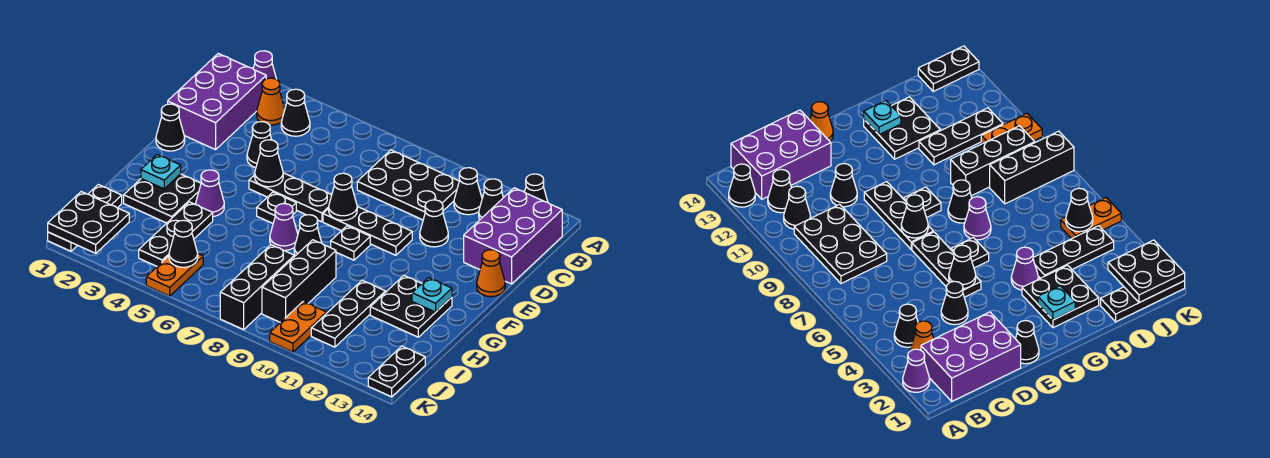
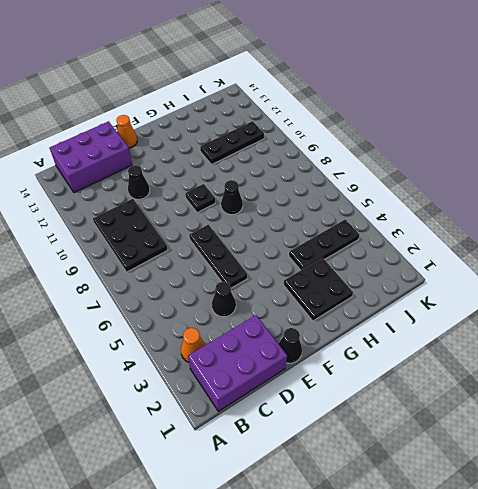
none -> purple cone A2 level 1
none -> black cone A13 level 1
none -> black cone B4 level 1
none -> black cone B11 level 1

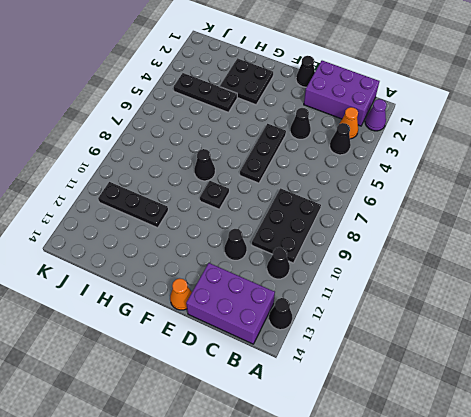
none -> black cone B12 level 1
none -> black plate E8:E10 level 1
none -> black plate F6 level 1
none -> purple cone G4 level 1

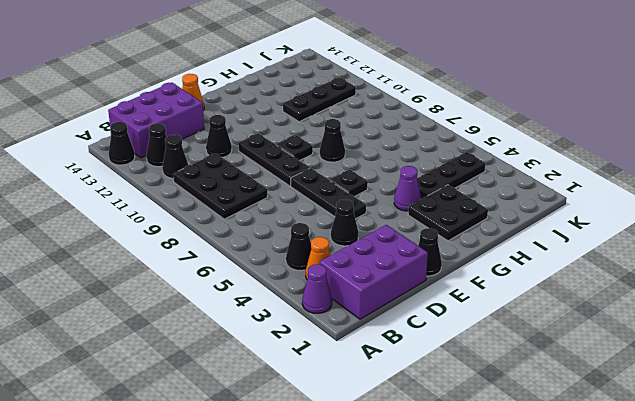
none -> purple cone G7 level 1
none -> black plate G12:H13 level 1
none -> black brick H9:J9 level 1
none -> black plate I1:K1 level 1

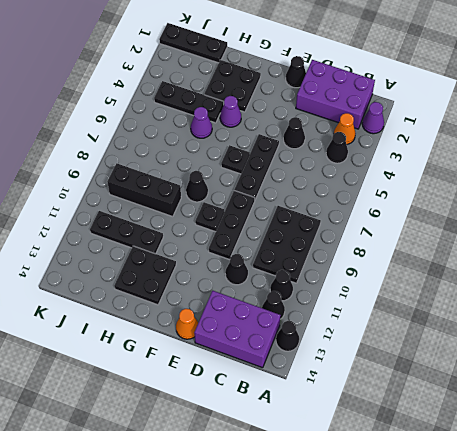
purple cone H5 level 1 -> purple cone G7 level 1
none -> black brick I8:K8 level 1
none -> orange plate J5:K5 level 1
none -> orange plate J10:K10 level 1
none -> black plate J14:K14 level 1

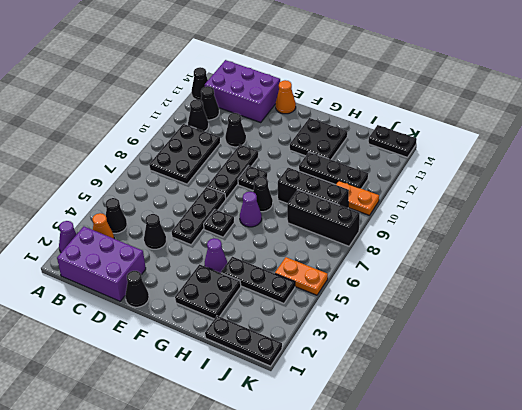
none -> black cone E5 level 2
none -> black cone E8 level 2
none -> cyan plate G2 level 2
none -> cyan plate G13 level 2

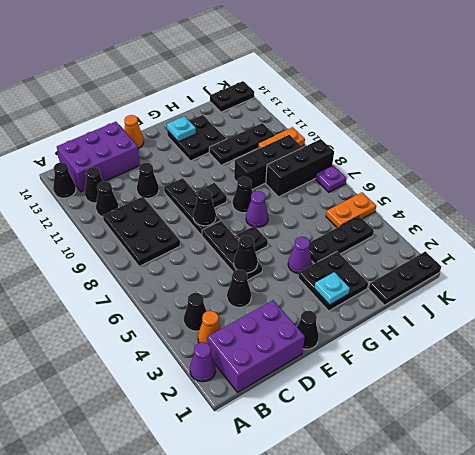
purple plate K7 level 1 -> none
none -> black plate J1:K2 level 2
none -> black cone J5 level 2

